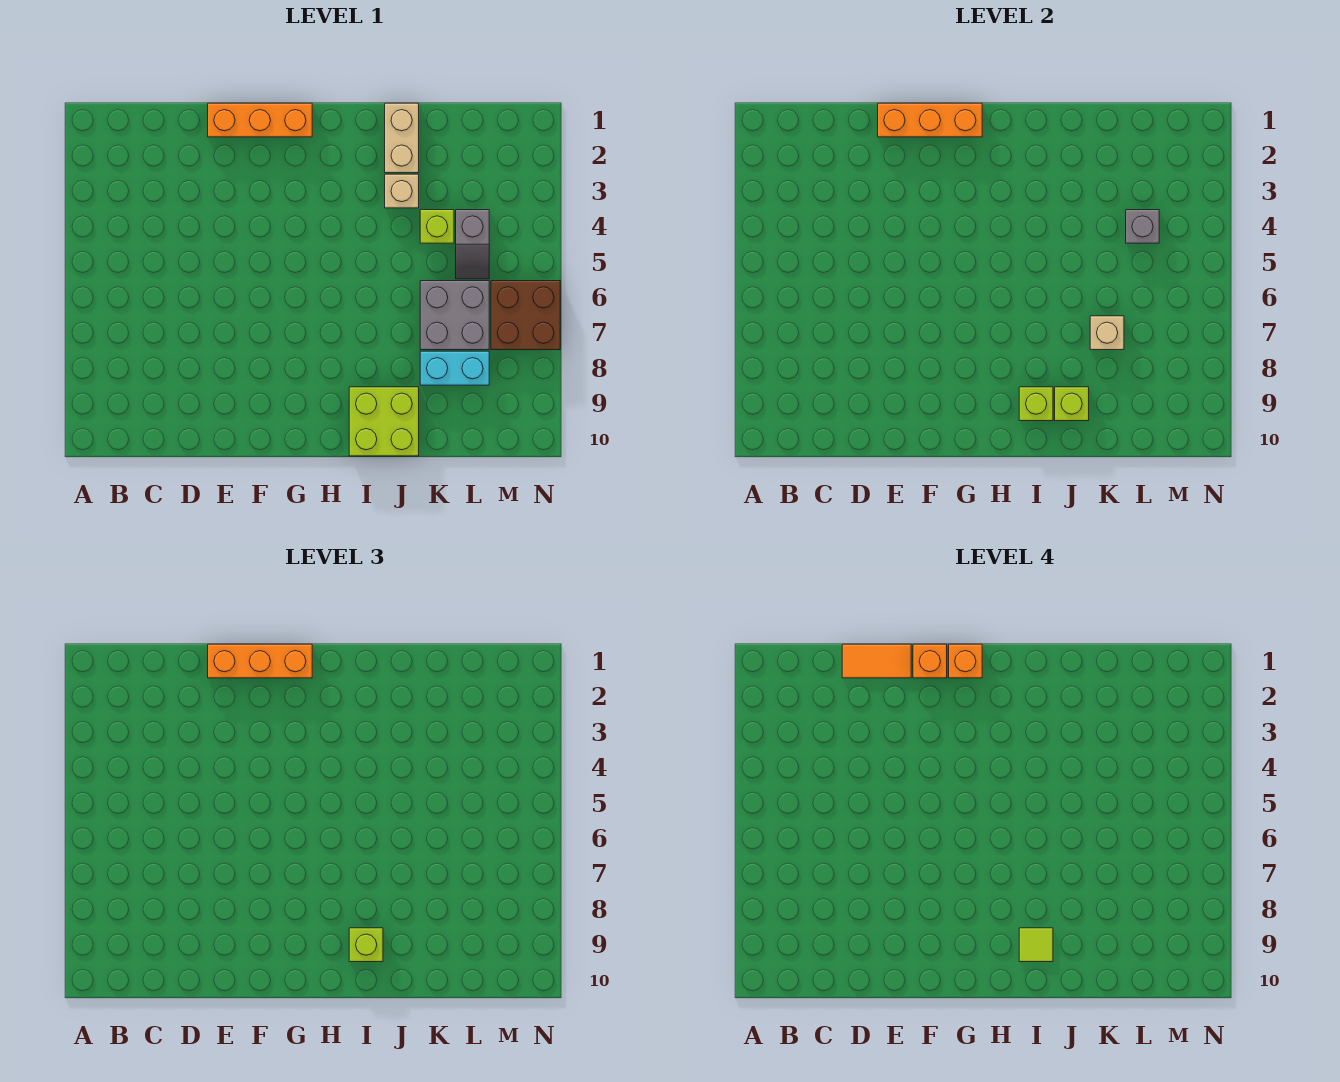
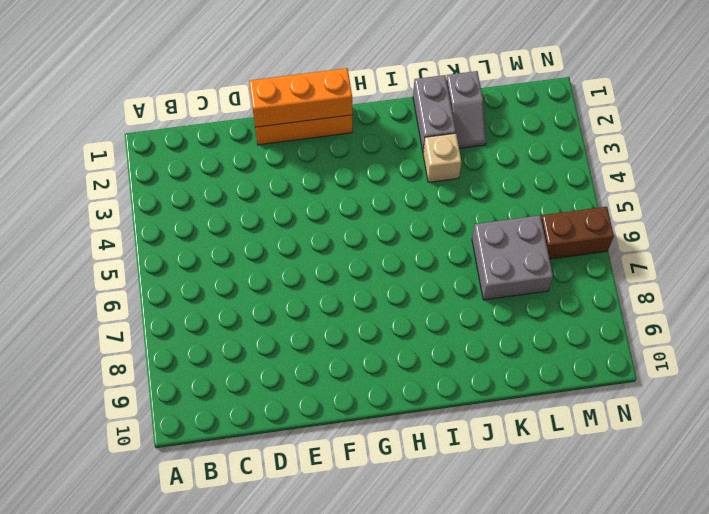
grey brick J1:J2 level 1 -> tan brick J1:J2 level 1
grey slope K1:K2 level 1 top 1 -> grey slope L4:L5 level 1 top 4
brown brick M6:N6 level 1 -> brown brick M6:N7 level 1
none -> lime brick I9:J10 level 1
none -> lime brick K4 level 1
none -> cyan brick K8:L8 level 1

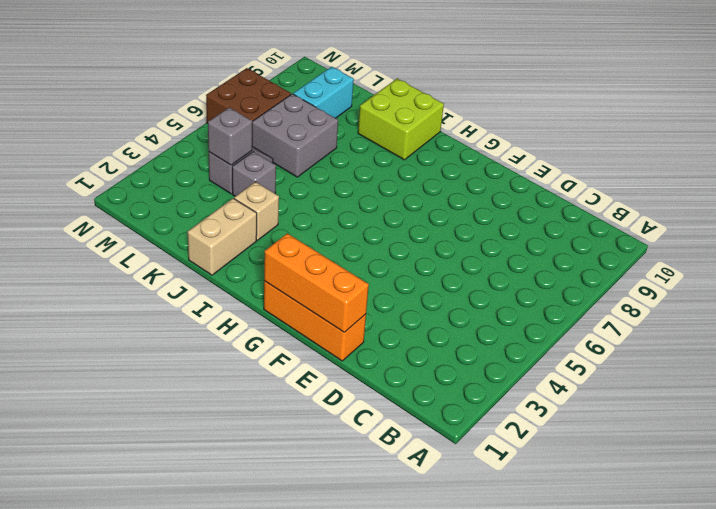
grey brick K4 level 1 -> lime brick K4 level 1
cyan brick L8:L9 level 1 -> cyan brick K8:L8 level 1
none -> lime brick I9 level 2
none -> lime brick J9 level 2
none -> tan brick K7 level 2

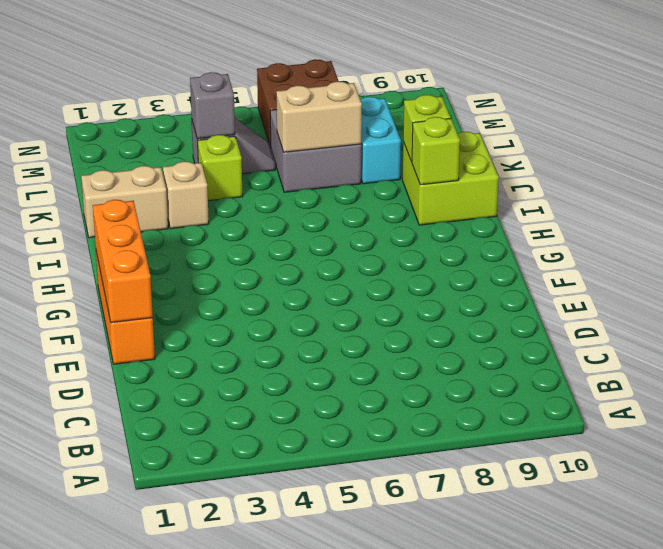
tan brick K6:K7 level 2 -> tan brick K7 level 2
none -> orange brick E1:G1 level 3
none -> lime brick I9 level 3
none -> orange tile D1:E1 level 4

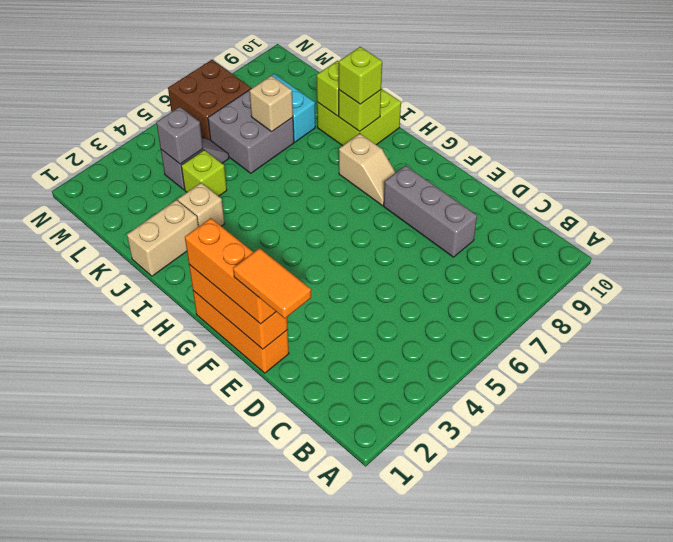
grey brick D8:F8 level 1 -> none
tan slope G8:H8 level 1 top H -> none
none -> orange brick F1 level 4
none -> orange brick G1 level 4
none -> lime tile I9 level 4

